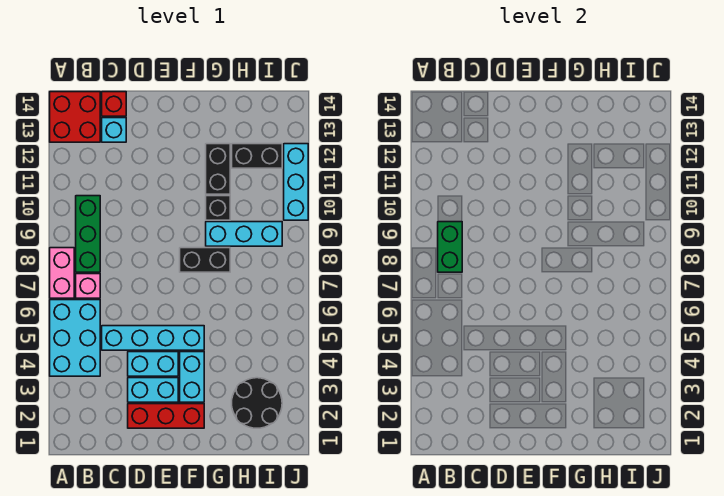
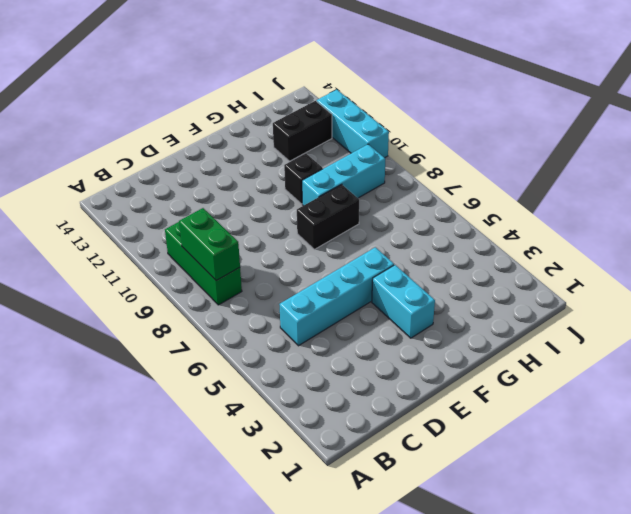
none -> cyan brick A4:B6 level 1
none -> pink brick A7:A8 level 1
none -> red brick A13:B14 level 1

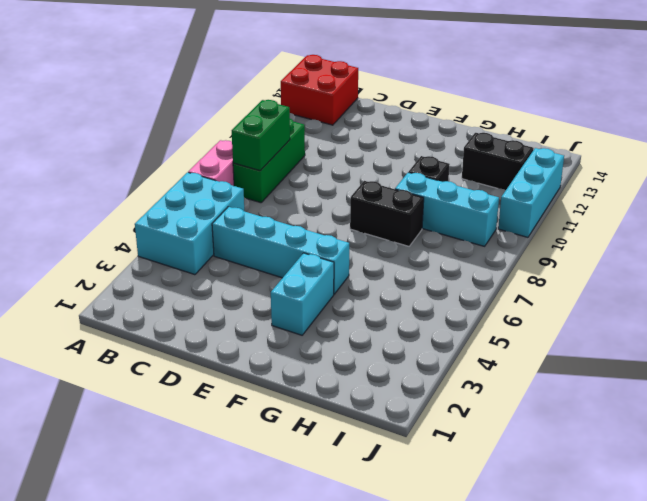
none -> pink brick B7 level 1
none -> cyan brick C13 level 1
none -> red brick C14 level 1

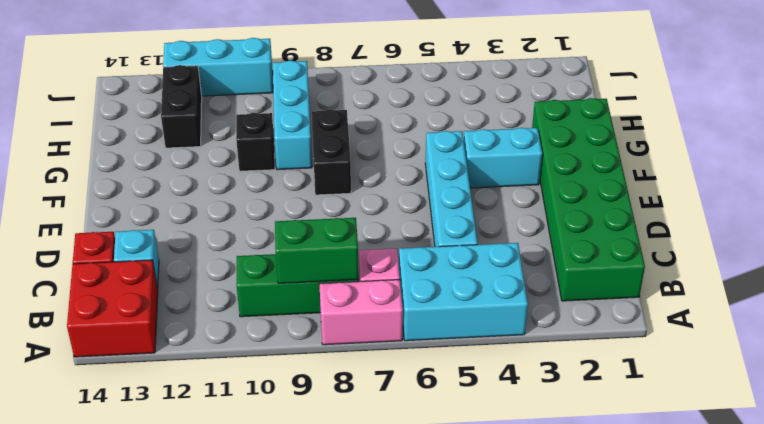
green brick B1:G2 level 1 -> red brick D2:F2 level 1
none -> cyan brick D3:E3 level 1
none -> cyan brick D4:E4 level 1
none -> black brick G11:G12 level 1

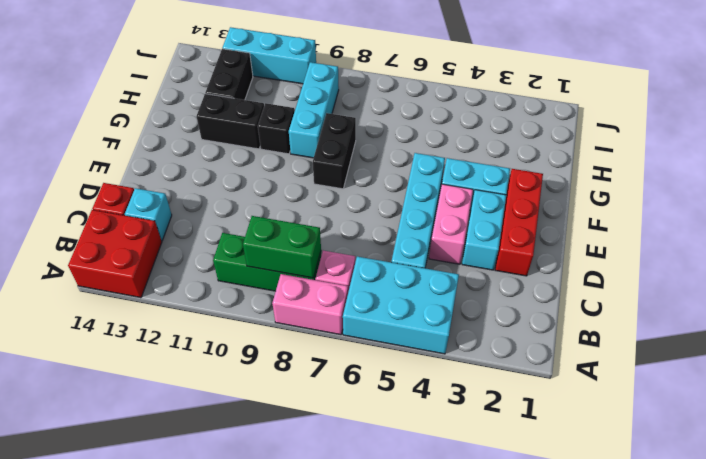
pink brick D4:E4 level 1 -> cyan brick D4:E4 level 1
none -> black round brick H2:I3 level 1

